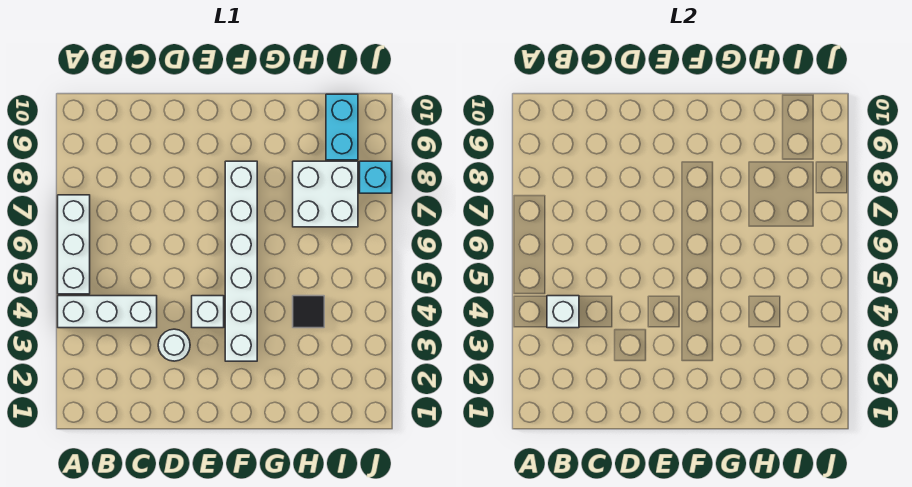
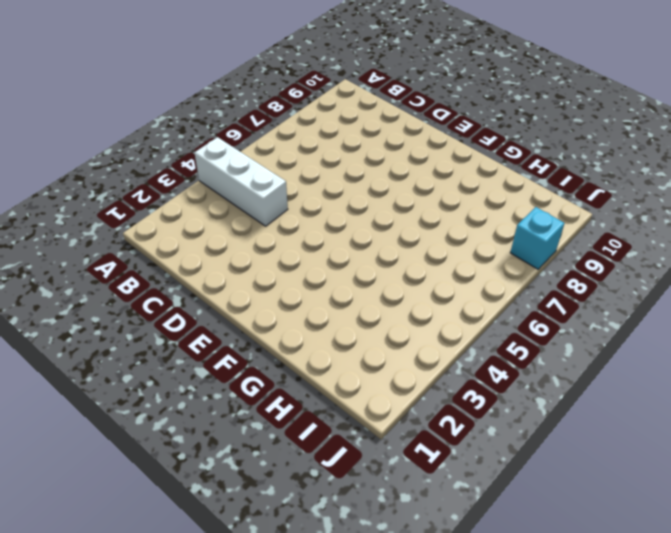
none -> white brick A5:A7 level 1
none -> white round brick D3 level 1

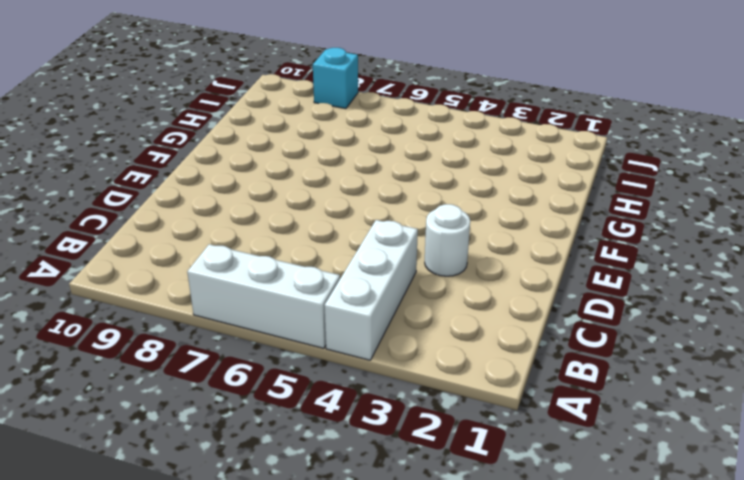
none -> white brick E4 level 1
none -> white brick F3:F8 level 1

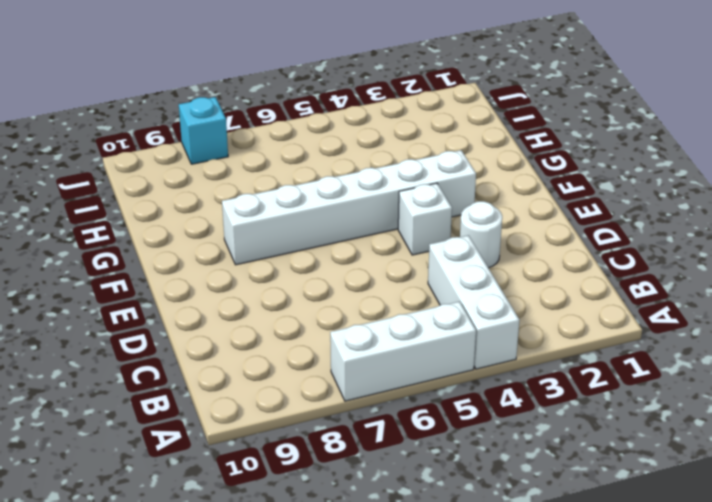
none -> black tile H4 level 1
none -> white brick H7:I8 level 1

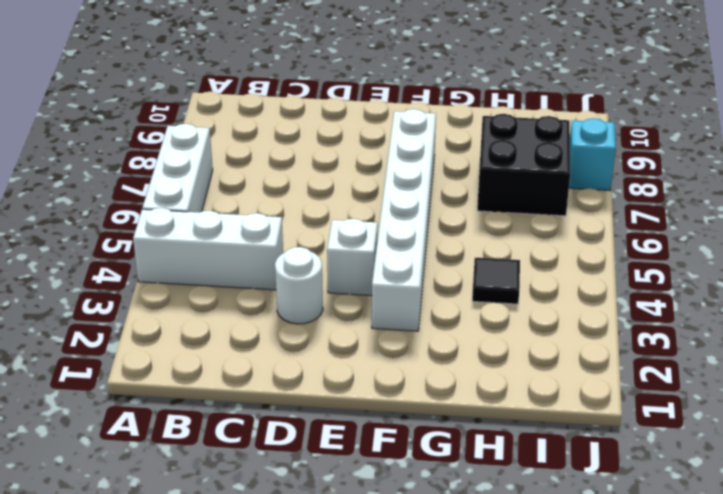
black brick H7:I8 level 1 -> white brick H7:I8 level 1
none -> cyan brick I9:I10 level 1
none -> white brick B4 level 2

